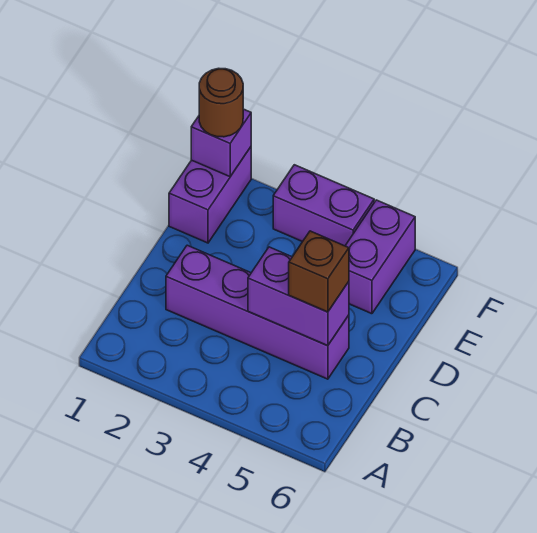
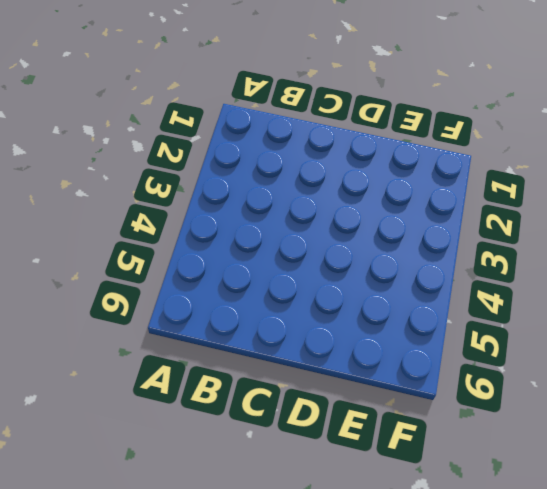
none -> purple brick C2:C5 level 1
none -> purple brick E1:F1 level 1

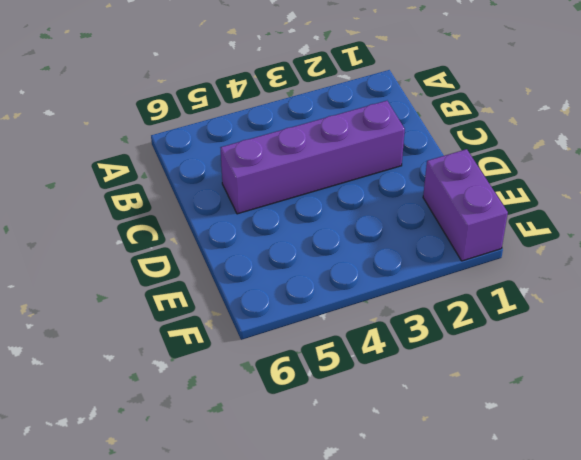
none -> purple brick E5:F5 level 1
none -> purple brick F3:F4 level 1

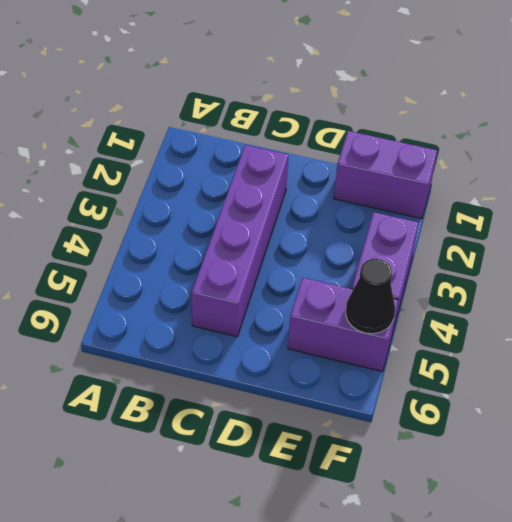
black cone F5 level 2 -> none
none -> purple brick C4:C5 level 2
none -> purple brick F1 level 2

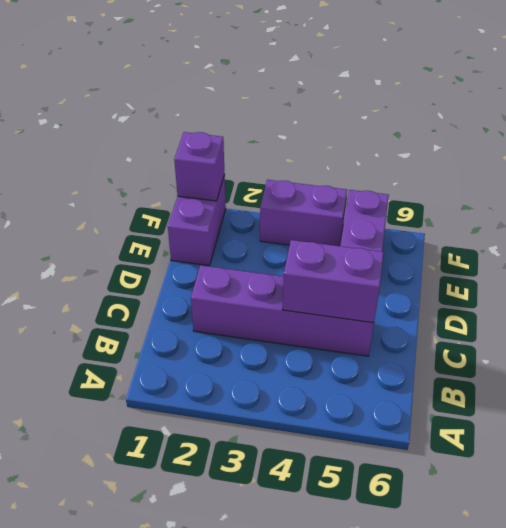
none -> brown brick C5 level 3
none -> brown round brick F1 level 3

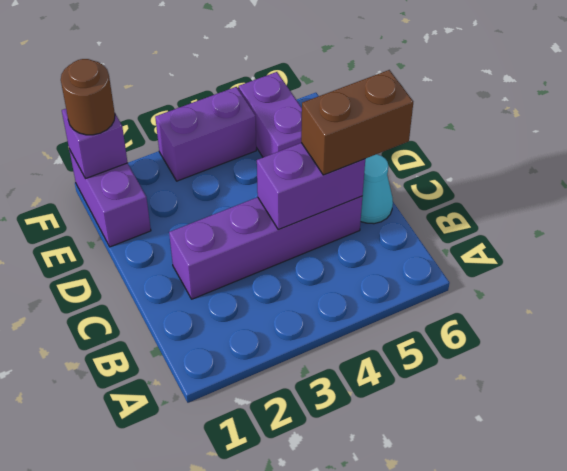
brown brick C5:C6 level 3 -> brown brick C5 level 3
cyan cone C6 level 1 -> none

